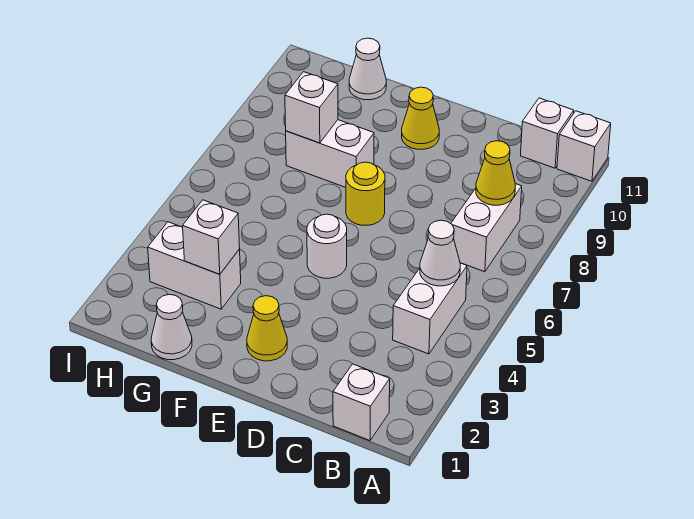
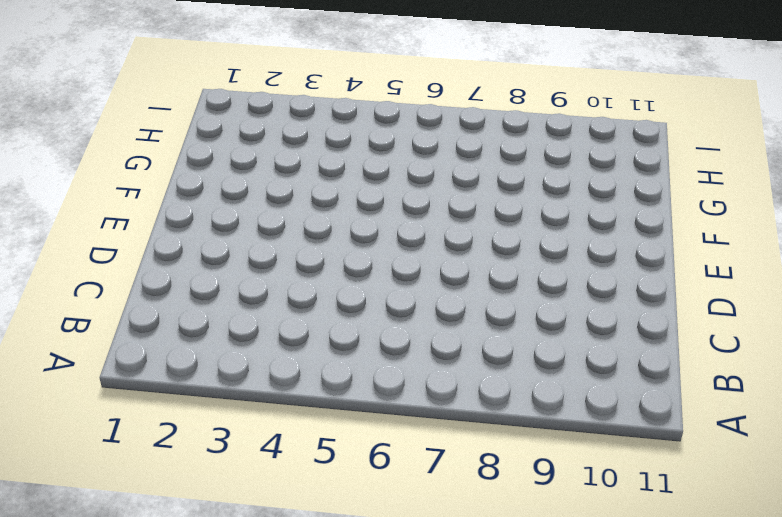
none -> white brick A11 level 1
none -> white brick B1 level 1
none -> white brick B4:B5 level 1

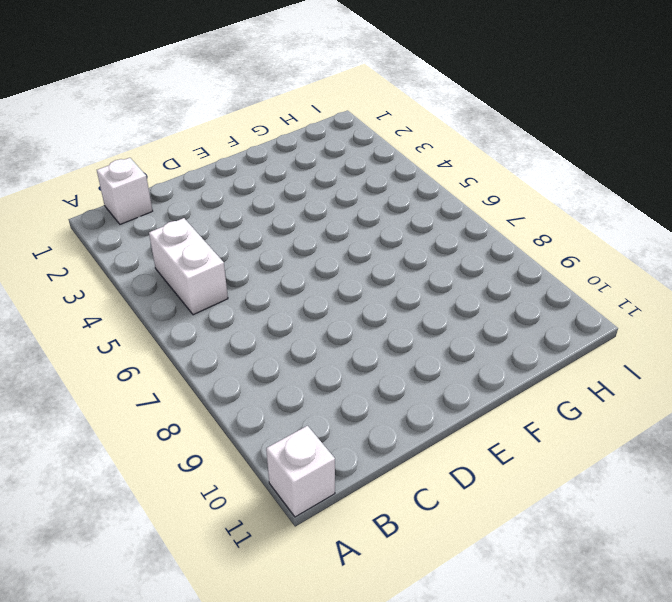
none -> white brick B7:B8 level 1
none -> white brick B11 level 1
none -> yellow cone E2 level 1

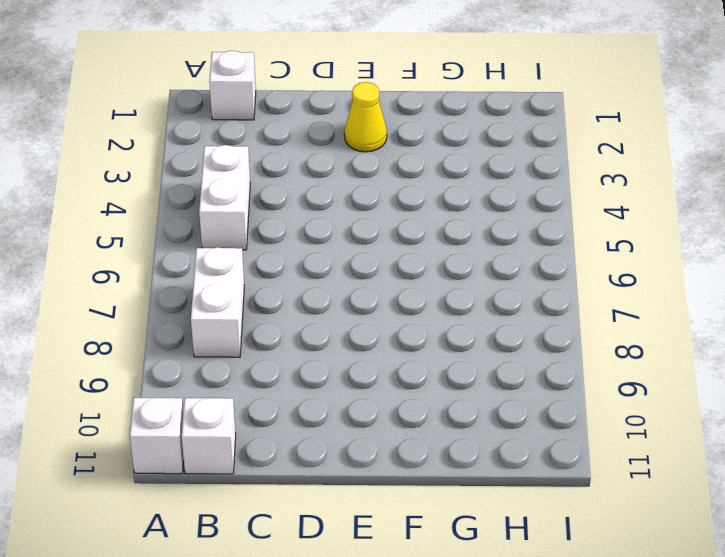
none -> white round brick E5 level 1
none -> yellow round brick E7 level 1
none -> yellow cone E10 level 1

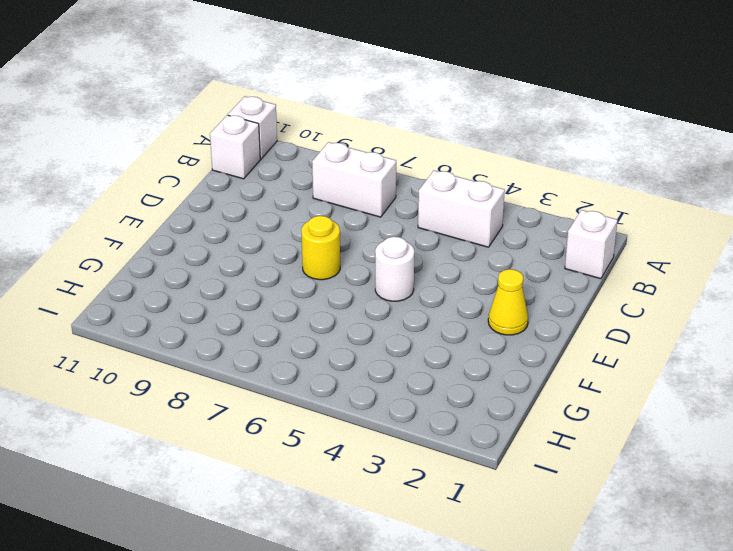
none -> yellow cone E10 level 1
none -> white brick F8:G8 level 1
none -> white cone G1 level 1

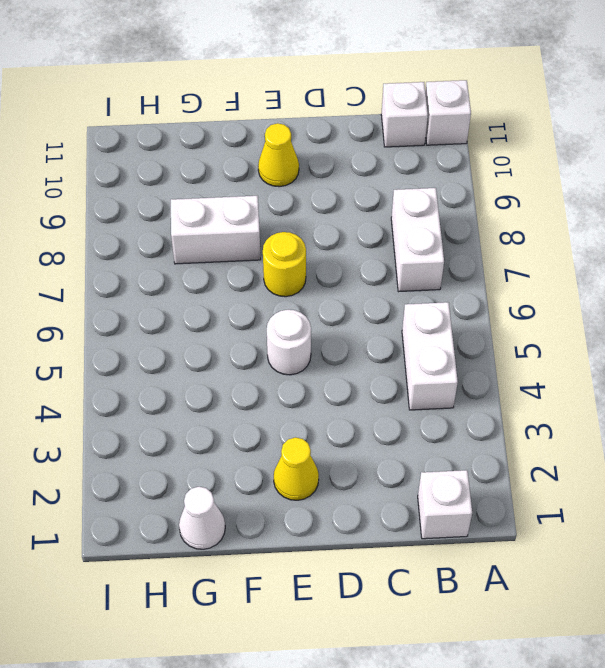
none -> white brick G3:H3 level 1
none -> white cone G11 level 1
none -> white cone B5 level 2

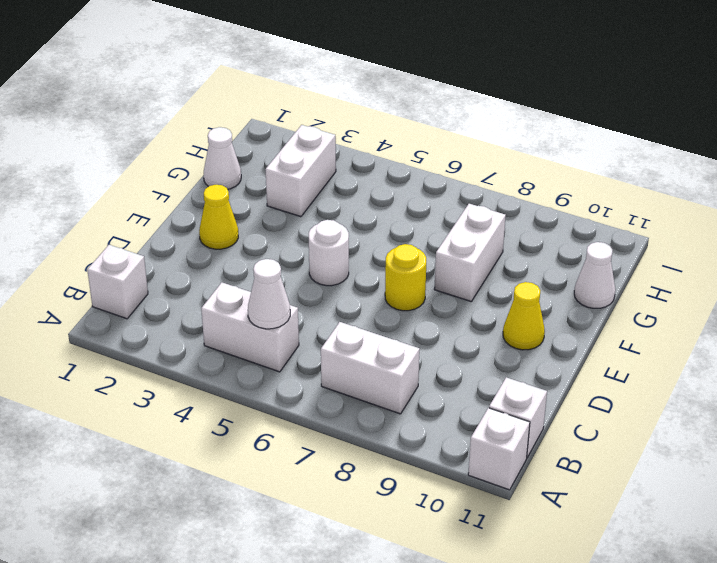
none -> yellow cone B8 level 2
none -> white brick G3 level 2
none -> white brick G8 level 2

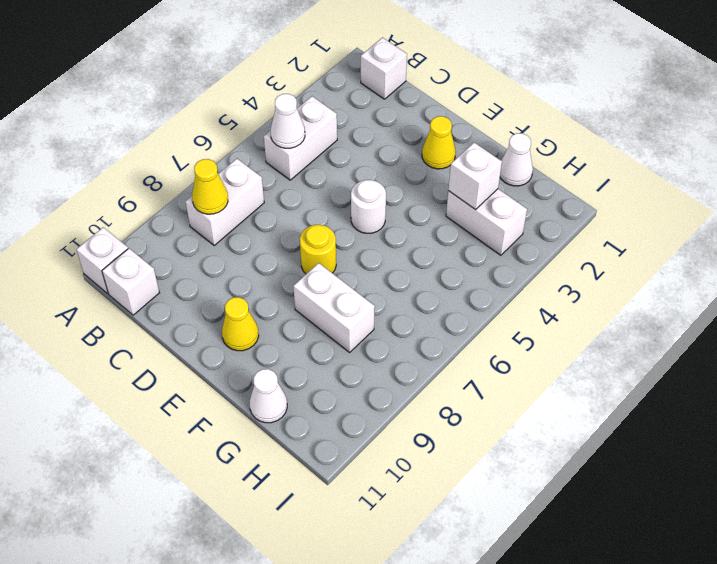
none -> white brick G8 level 2

